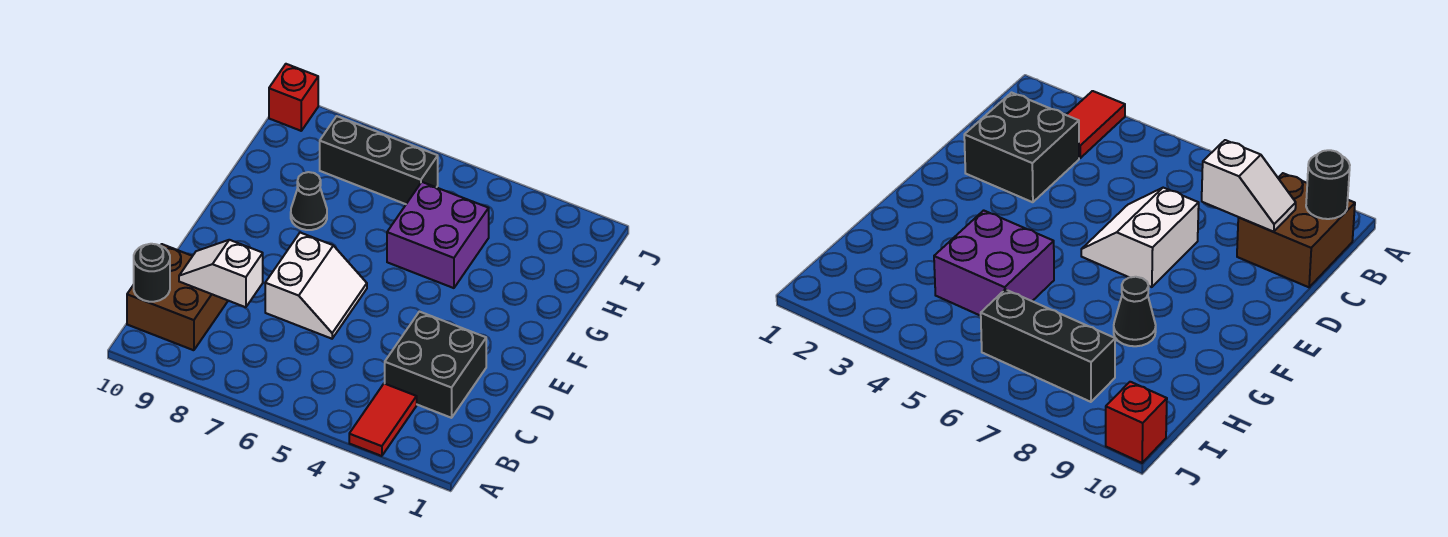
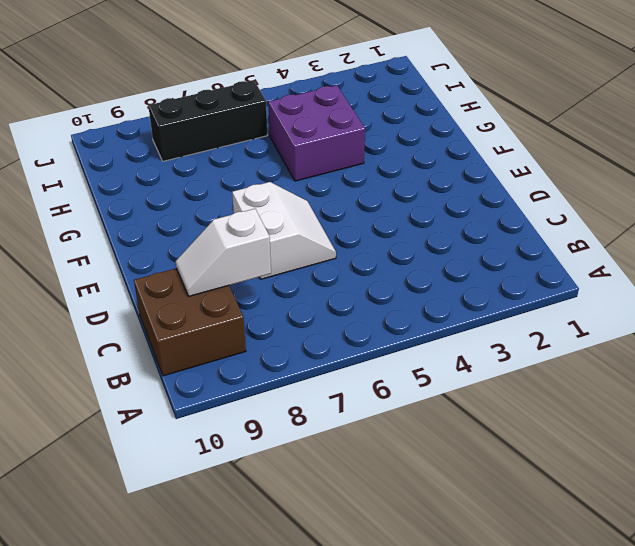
none -> red tile A3:B3 level 1
none -> black brick C2:D3 level 1

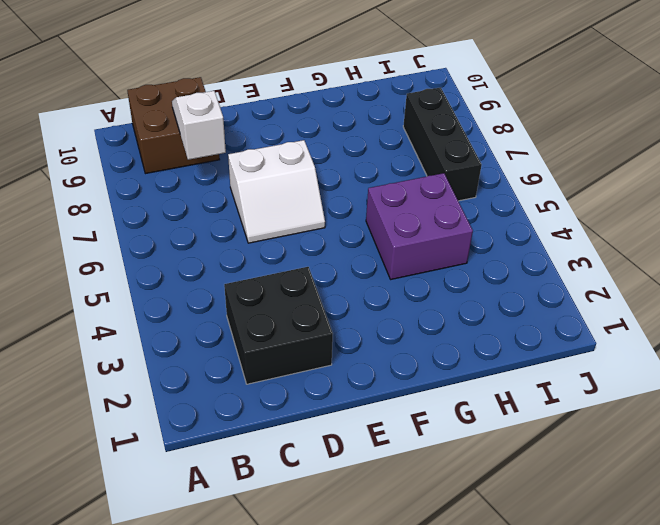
none -> red tile A3:B3 level 1
none -> black cone G8 level 1

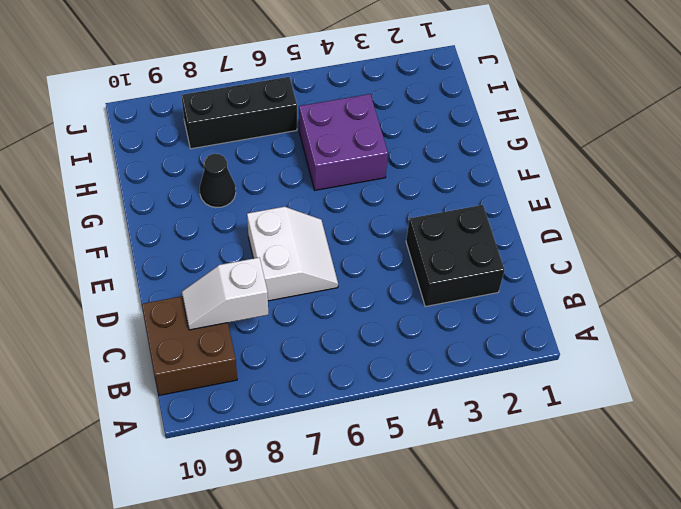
none -> red tile A3:B3 level 1
none -> red brick J10 level 1

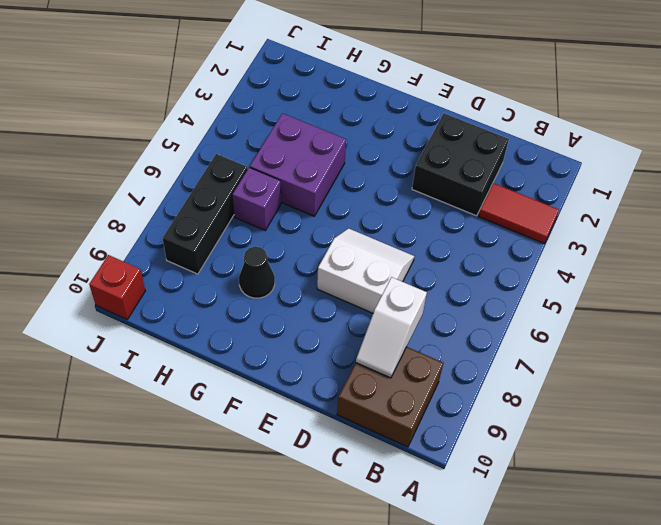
purple brick H6 level 1 -> none
none -> black round brick B10 level 2

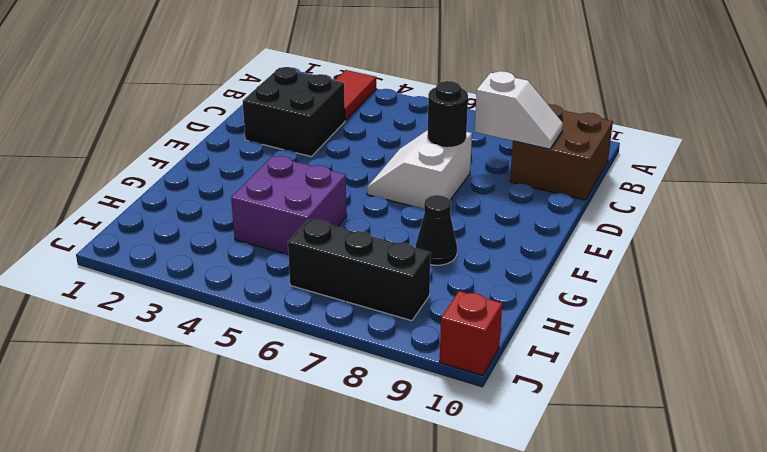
black round brick D7 level 2 -> black round brick B10 level 2

